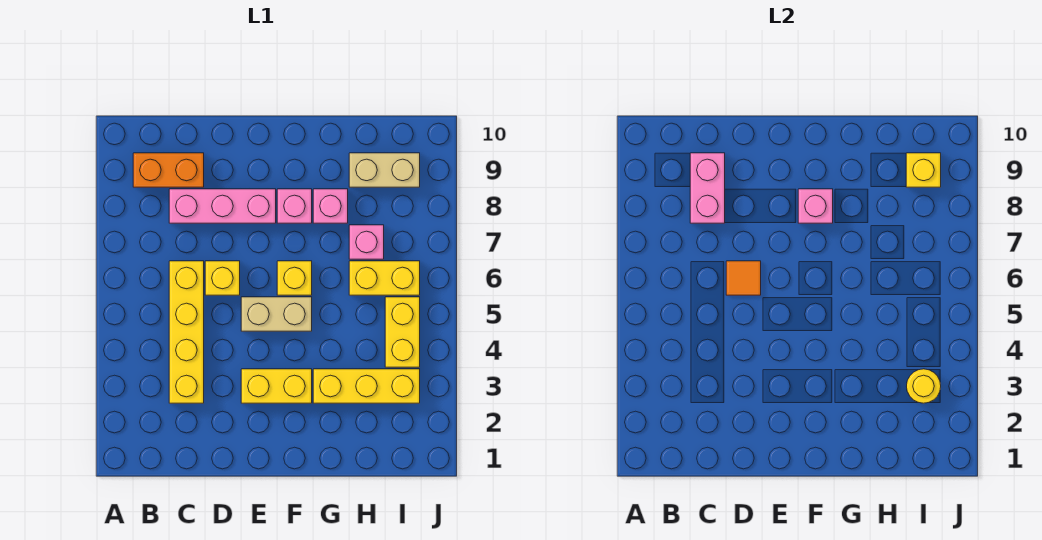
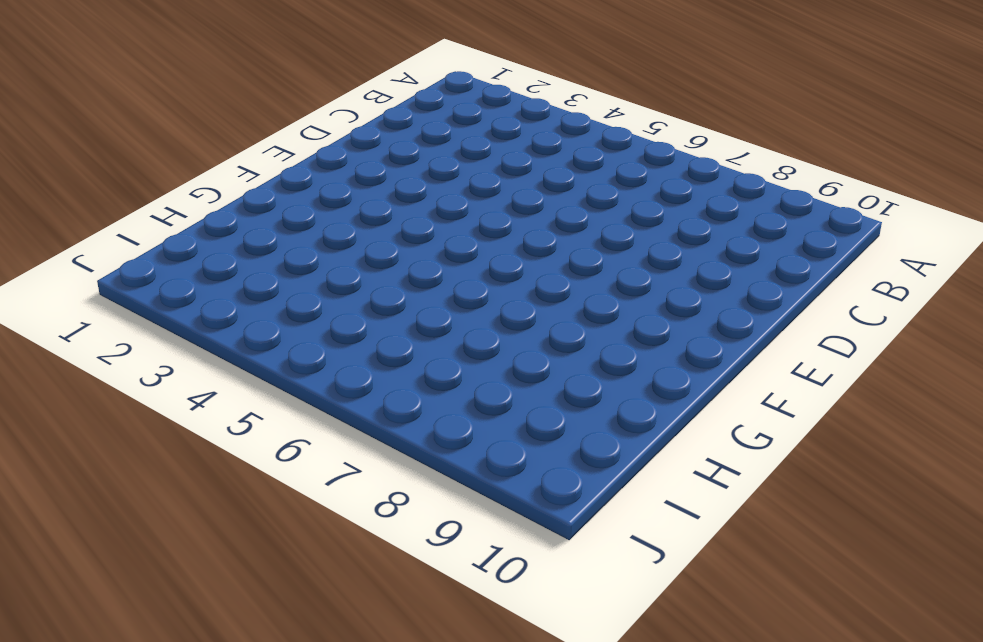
none -> orange brick B9:C9 level 1
none -> yellow brick C3:C6 level 1
none -> pink brick C8:E8 level 1

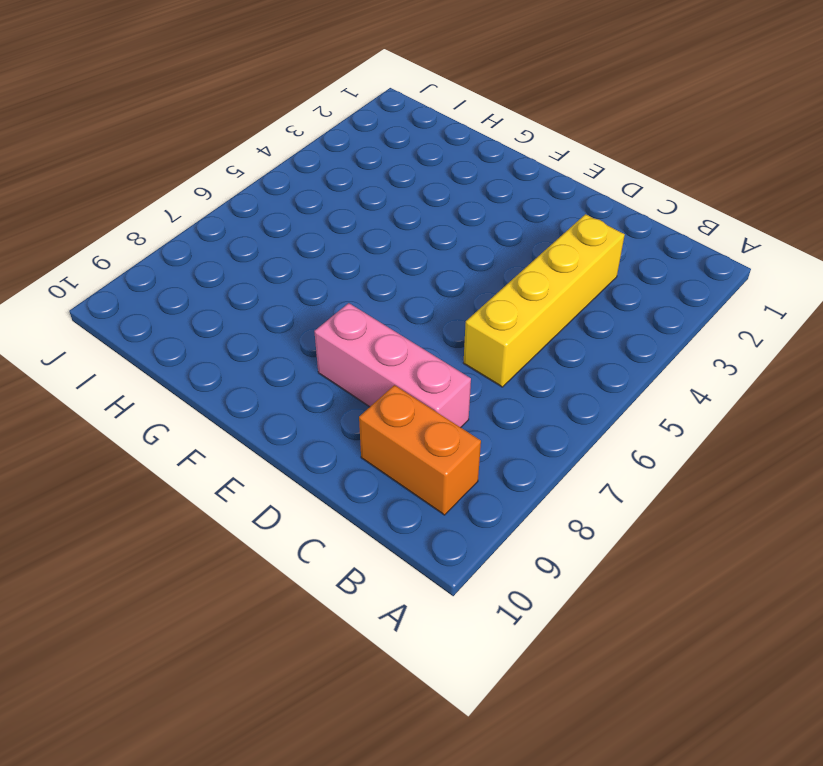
none -> yellow brick D6 level 1
none -> yellow brick E3:F3 level 1
none -> tan brick E5:F5 level 1

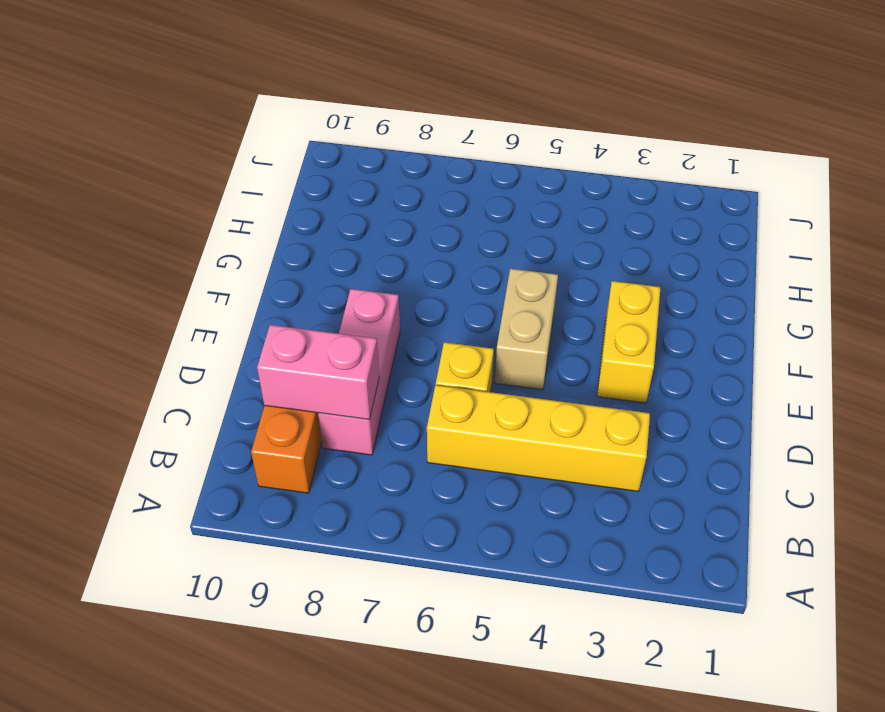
none -> yellow brick F6 level 1
none -> pink brick F8 level 1
none -> yellow brick G3:I3 level 1

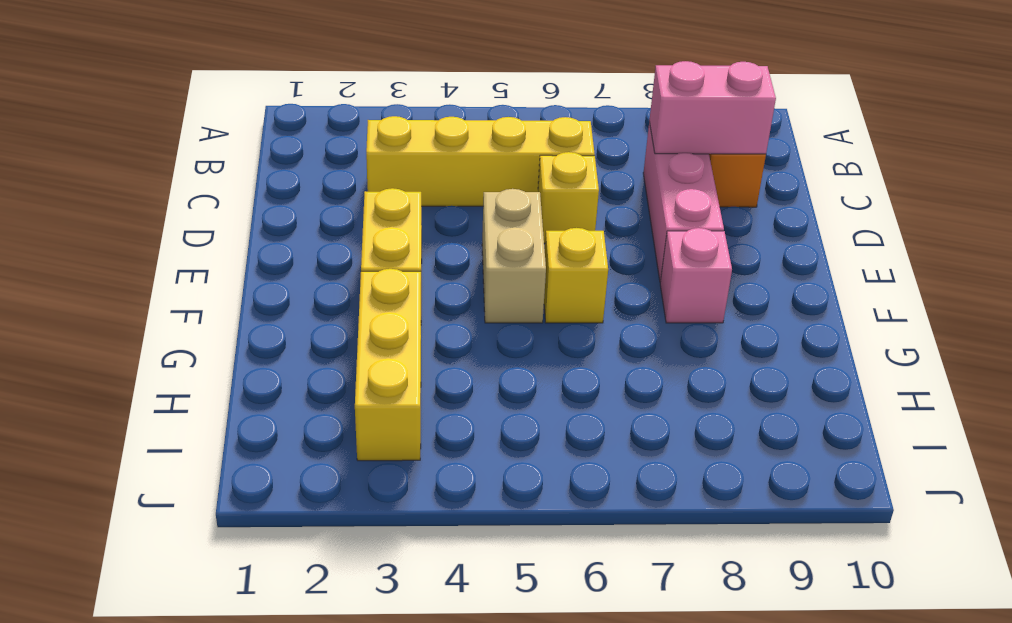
none -> pink brick G8 level 1
none -> yellow brick H6:I6 level 1
none -> pink brick H7 level 1

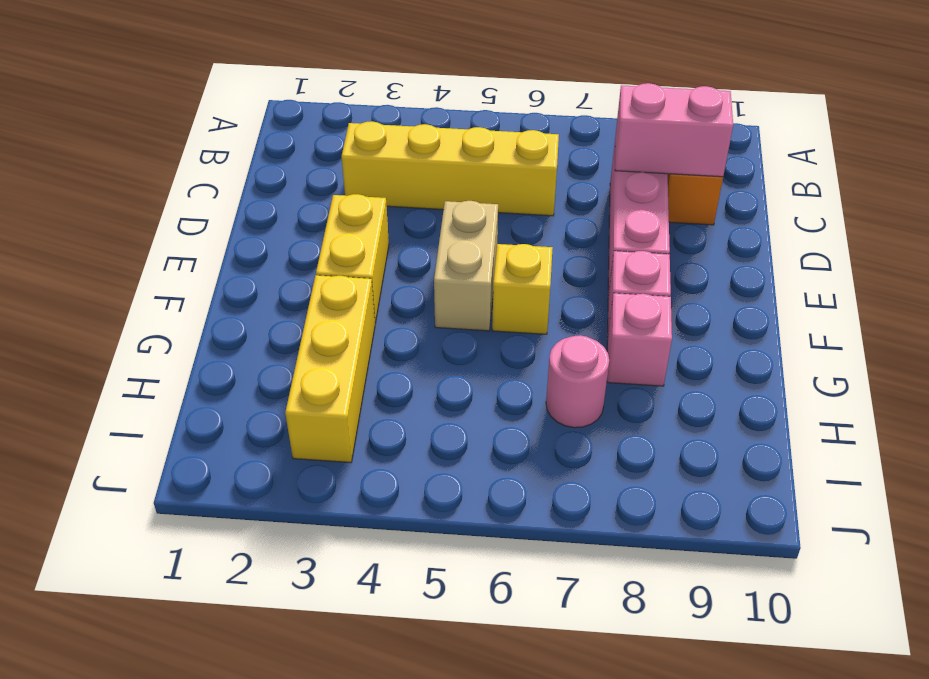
pink round brick H7 level 1 -> pink brick H7 level 1
none -> yellow brick D6 level 1
none -> yellow brick H6:I6 level 1
none -> tan brick H9:I9 level 1

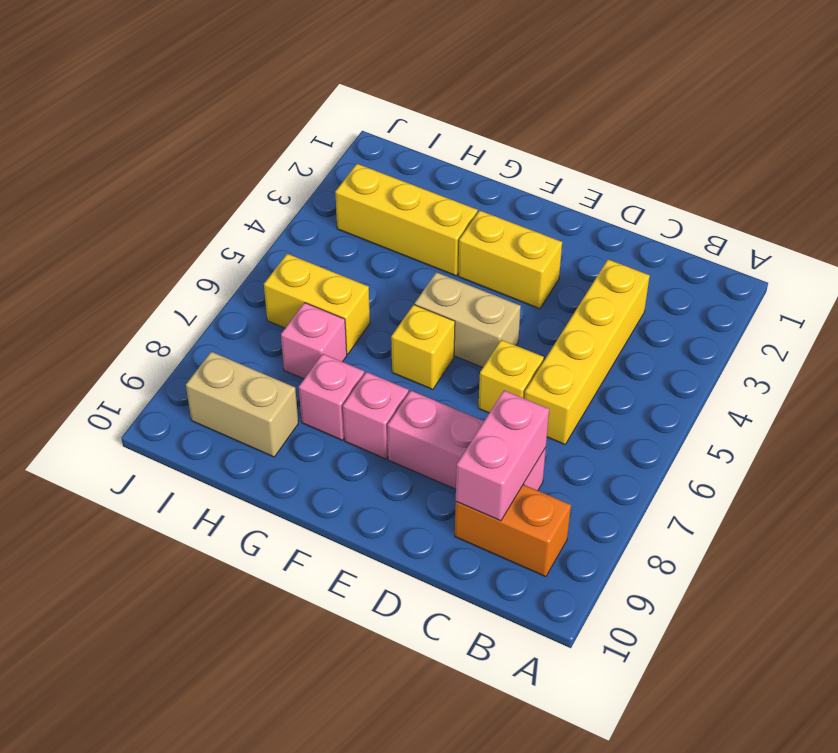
none -> yellow brick I4:I5 level 1
none -> orange tile D6 level 2
none -> pink brick F8 level 2

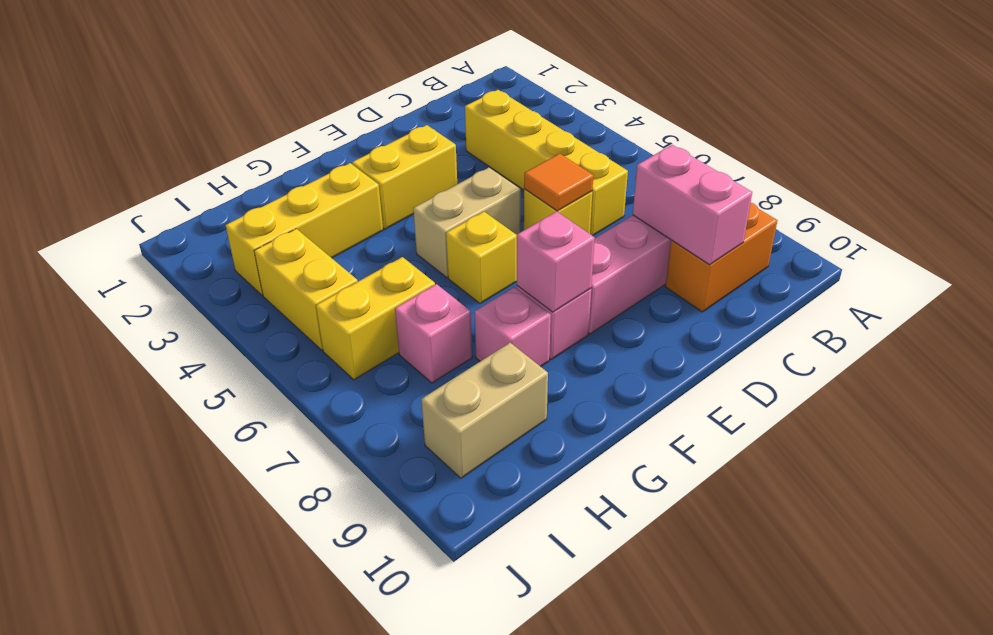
none -> yellow round brick I3 level 2
none -> yellow brick I9 level 2

